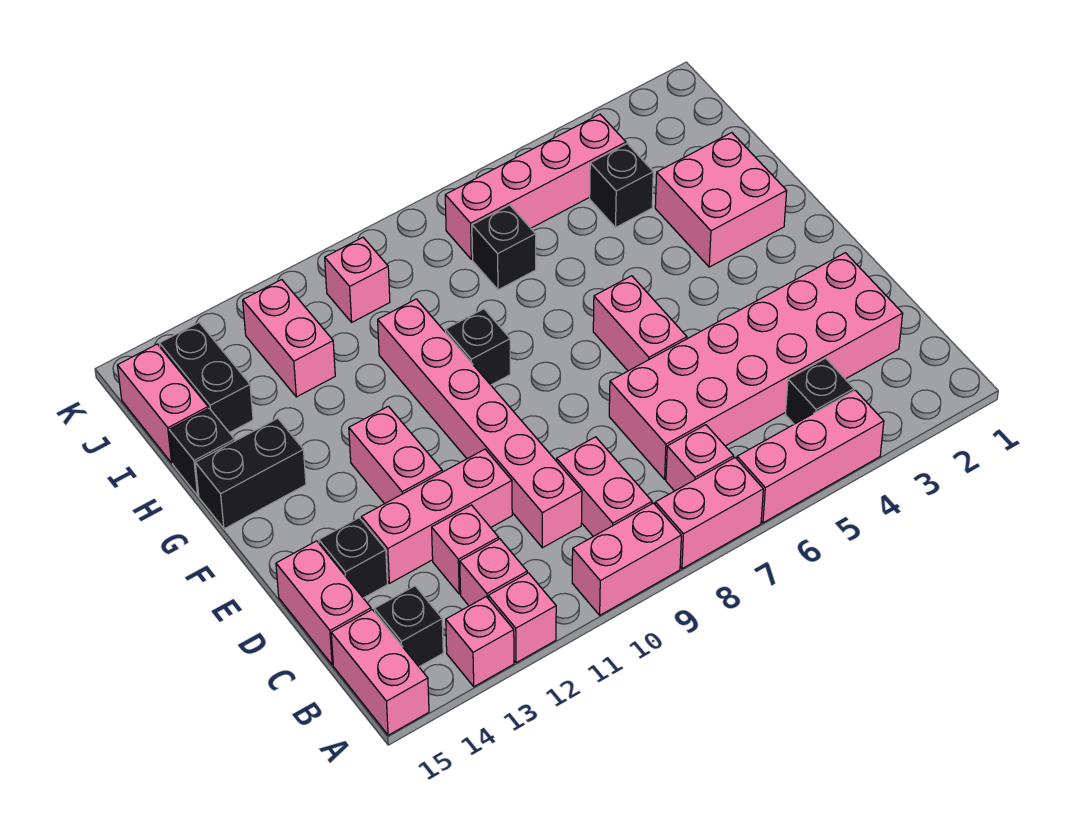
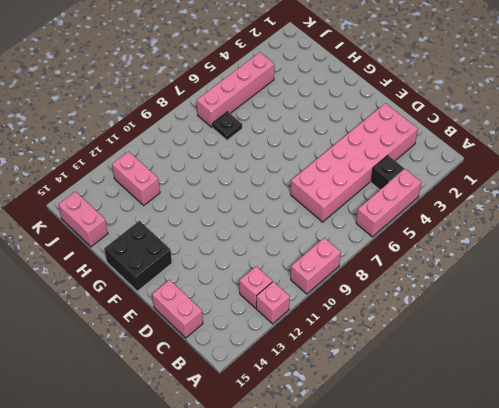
black brick F14:G15 level 1 -> black brick G14:G15 level 1
black plate I7 level 1 -> black brick I7 level 1
none -> pink brick A7:A8 level 1
none -> pink brick A13 level 1
none -> pink brick A15:B15 level 1
none -> pink brick B7 level 1

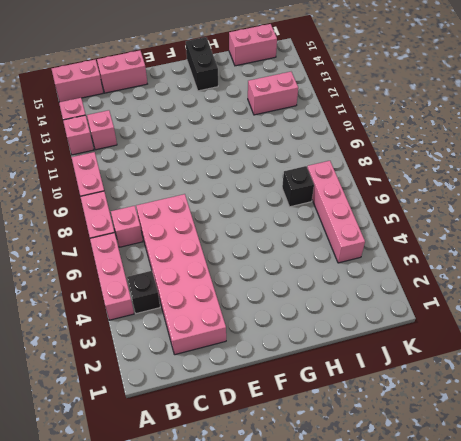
none -> pink brick B9:C9 level 1
none -> black brick B14 level 1
none -> pink brick C10:H10 level 1
none -> pink brick C12 level 1

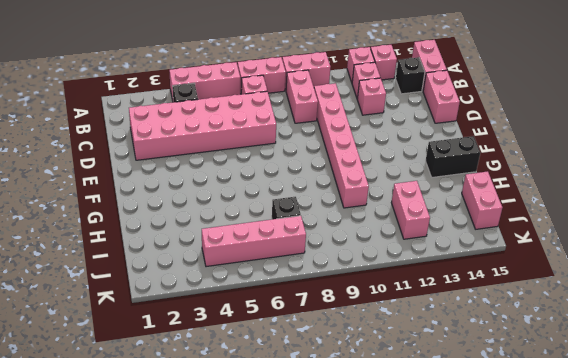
none -> pink brick D11:D13 level 1
none -> black brick D14 level 1
none -> pink brick E6:F6 level 1
none -> pink brick E12:F12 level 1

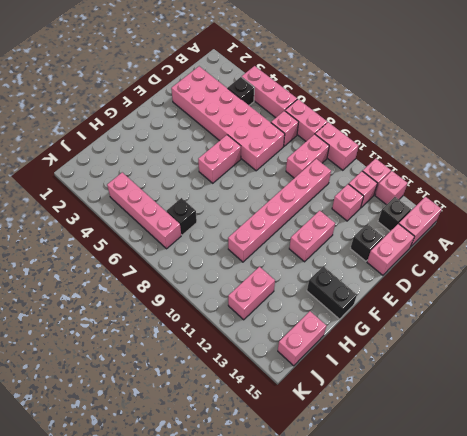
none -> pink brick D11:D13 level 1
none -> pink brick G2:H3 level 1
none -> black brick G9 level 1
none -> black brick H15 level 1

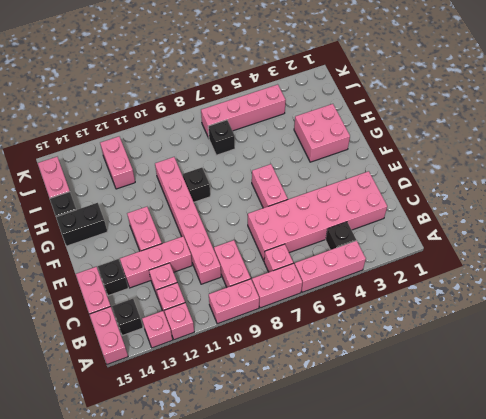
none -> black brick I4 level 1
none -> black brick I14:J14 level 1
none -> pink brick J10 level 1

